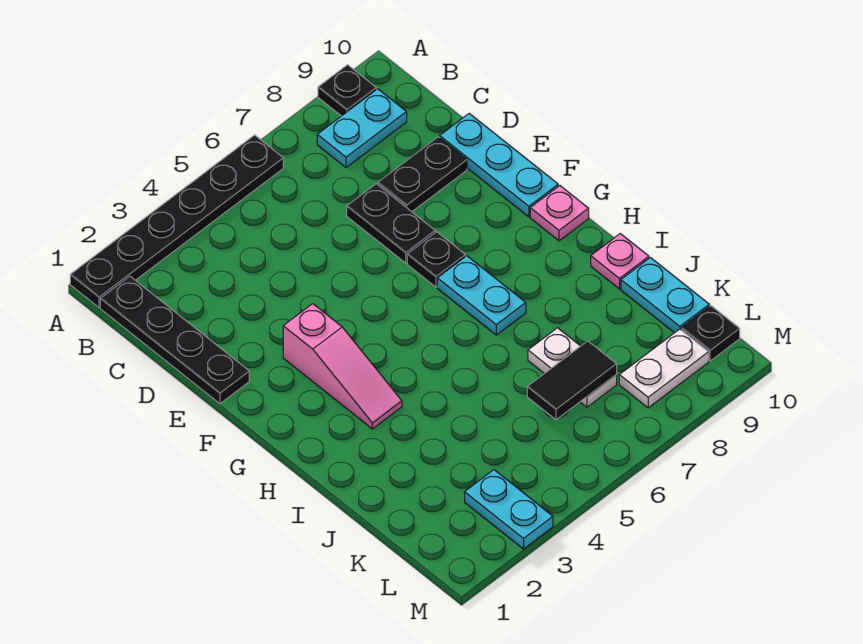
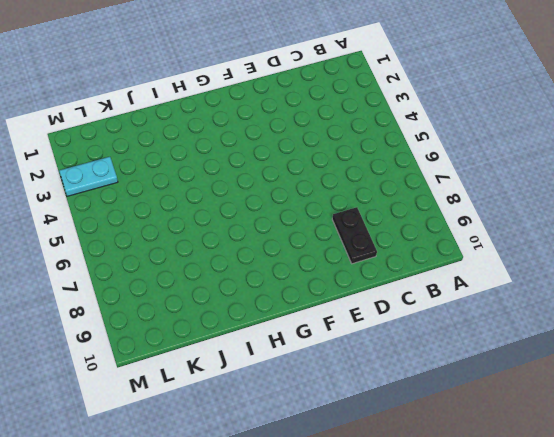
none -> black plate A1:A6 level 1
none -> black plate A9 level 1
none -> black plate B1:E1 level 1

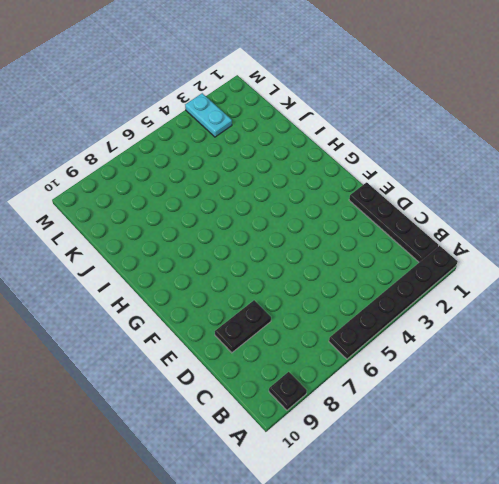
none -> cyan plate B8:B9 level 1
none -> black plate D7:E7 level 1
none -> cyan plate D10:F10 level 1

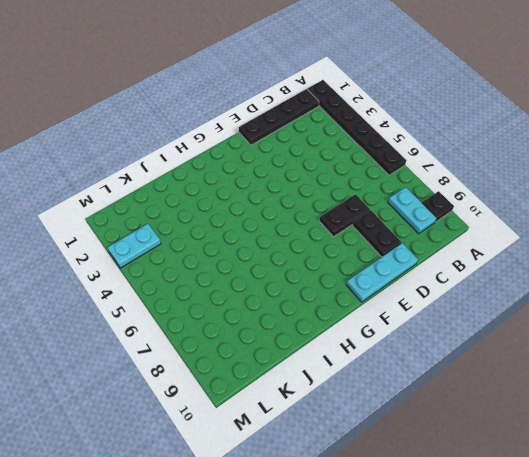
none -> pink slope F3:H3 level 1 top F
none -> black plate F7 level 1
none -> cyan plate G7:H7 level 1

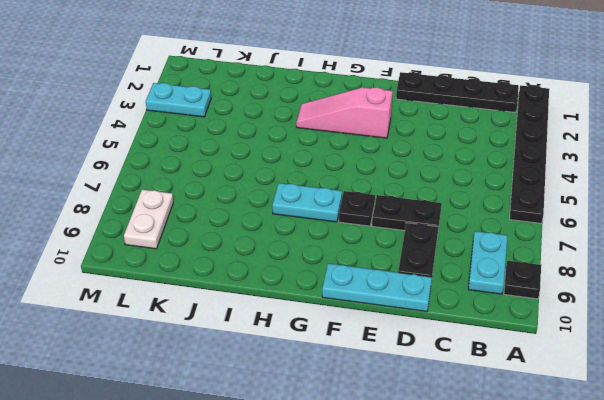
none -> pink plate G10 level 1
none -> pink plate I10 level 1
none -> white plate J7:K7 level 1

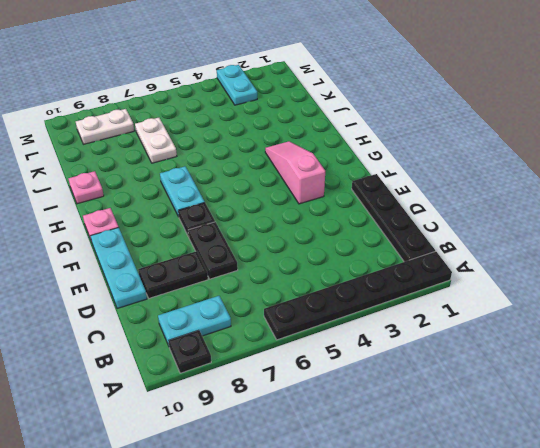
none -> cyan plate J10:K10 level 1
none -> black plate L10 level 1
none -> black tile K6:K7 level 2

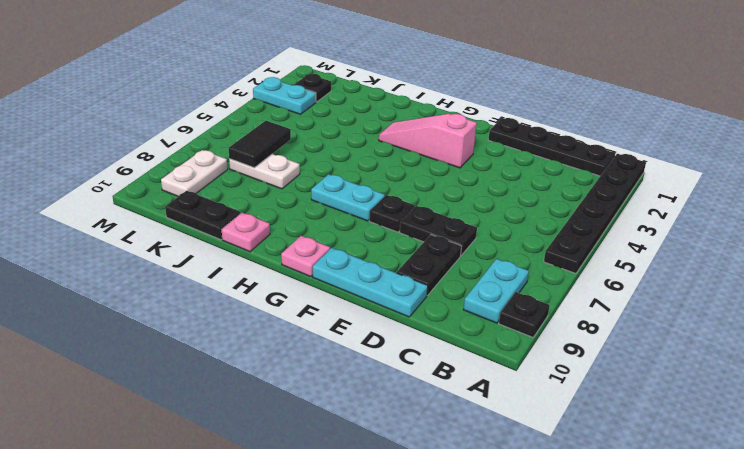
black plate J10:K10 level 1 -> cyan plate J10:K10 level 1
black plate L2 level 1 -> black plate L10 level 1

